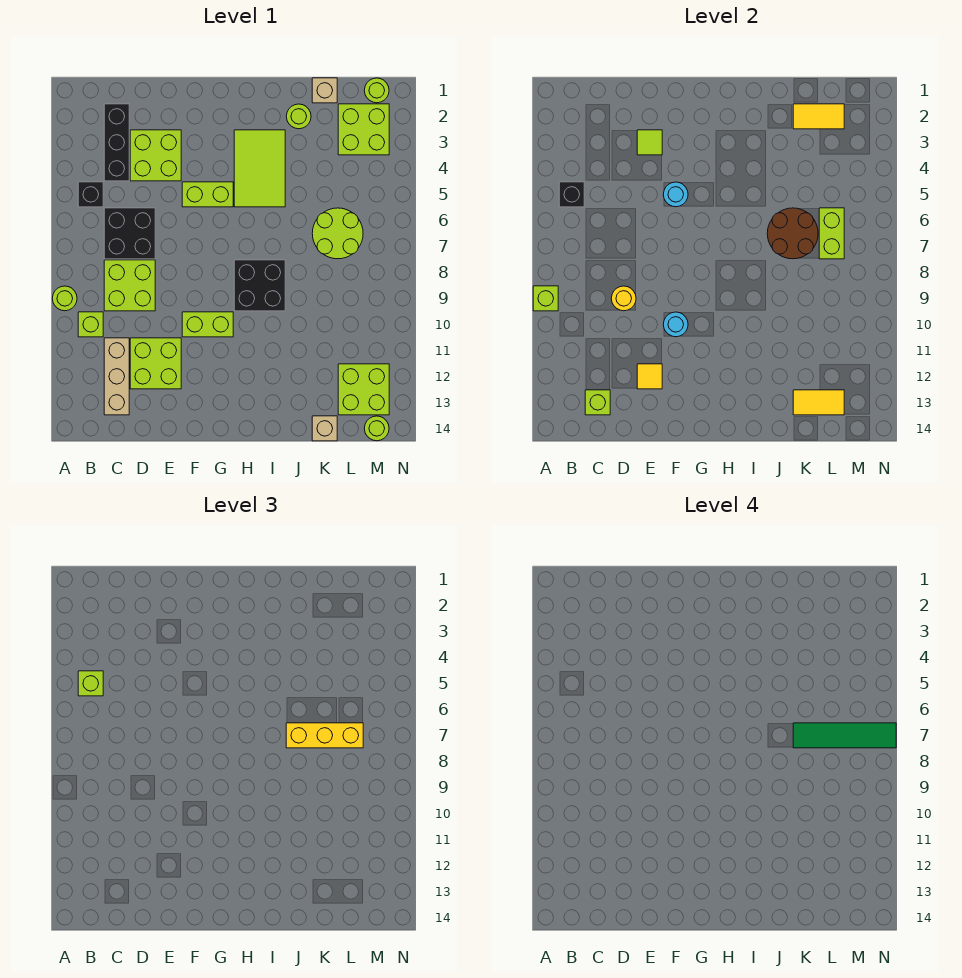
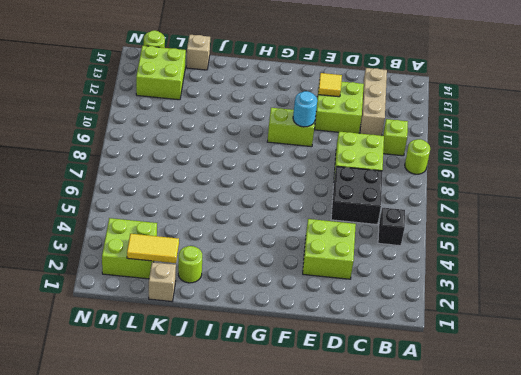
none -> black brick C2:C4 level 1
none -> lime brick F5:G5 level 1
none -> lime tile H3:I5 level 1
none -> black brick H8:I9 level 1

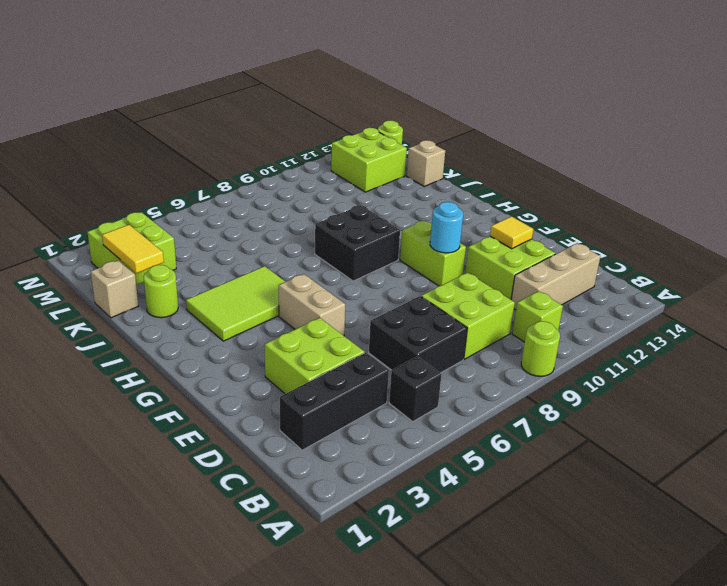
tan brick F5:G5 level 1 -> lime brick F5:G5 level 1
none -> lime round brick K6:L7 level 1
none -> lime round brick M1 level 1
none -> lime brick A9 level 2
none -> black brick B5 level 2

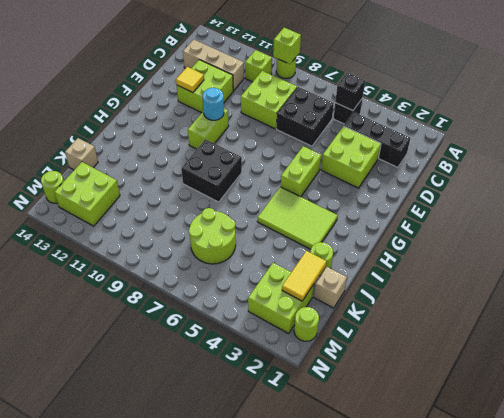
none -> lime brick C13 level 2
none -> yellow round brick D9 level 2
none -> lime tile E3 level 2
none -> cyan round brick F5 level 2

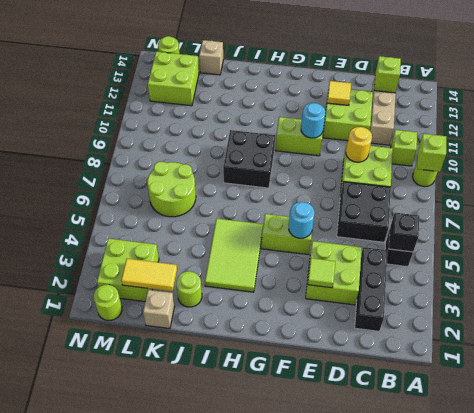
none -> brown round brick J6:K7 level 2
none -> yellow tile K13:L13 level 2
none -> lime brick L6:L7 level 2
none -> lime brick B5 level 3

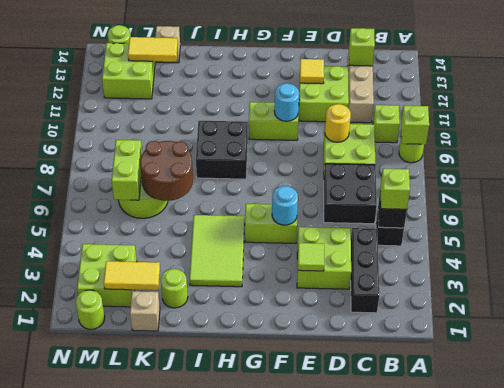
none -> yellow brick J7:L7 level 3
none -> green tile K7:N7 level 4

